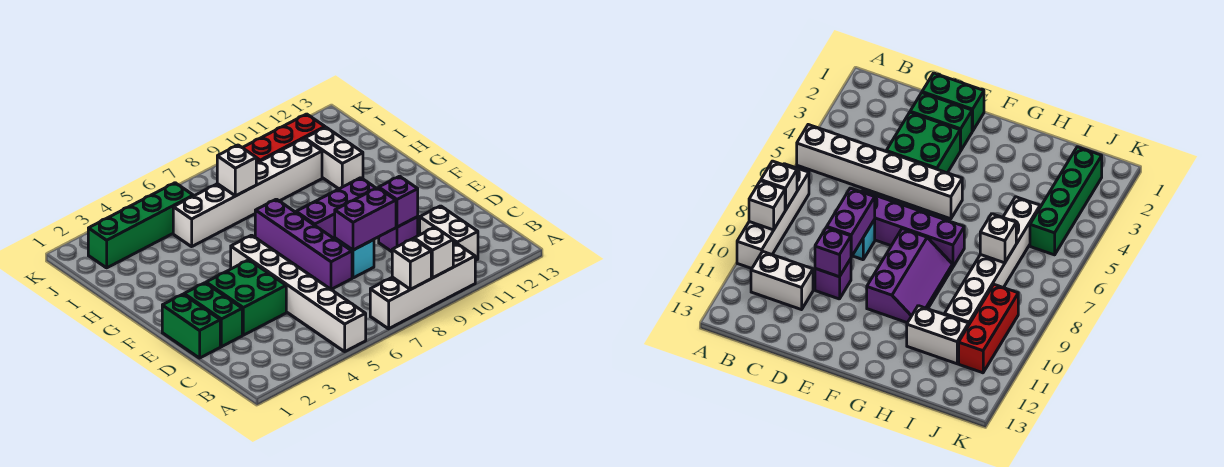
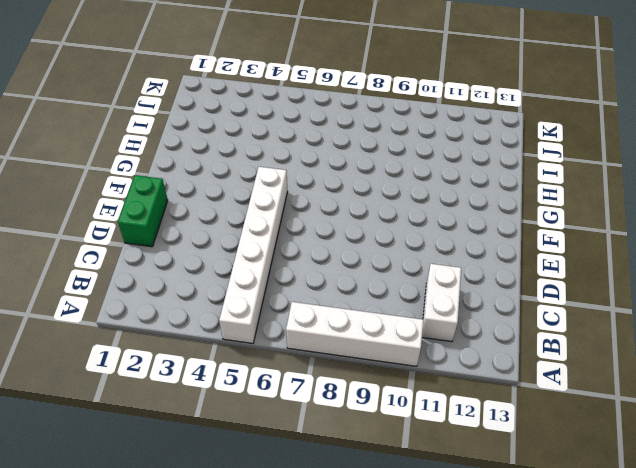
none -> green brick D2:E2 level 1
none -> green brick D3:E4 level 1
none -> purple brick D7:G7 level 1

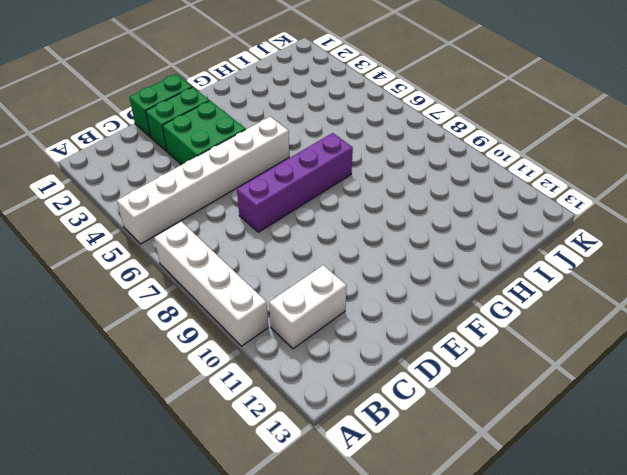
none -> cyan brick D8 level 1
none -> purple brick D10 level 1
none -> purple slope F8:G10 level 1 top F

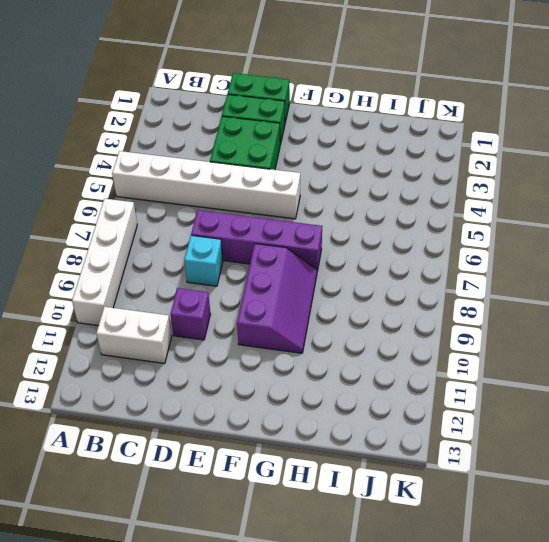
none -> white brick H11:I11 level 1
none -> white brick I5:I10 level 1
none -> green brick J2:J5 level 1

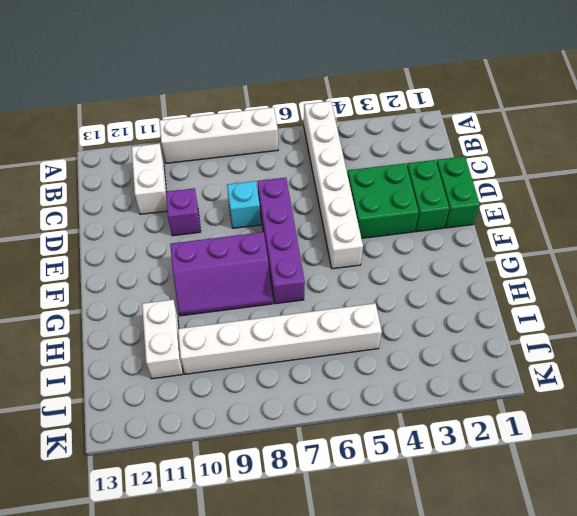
none -> green brick J2:J5 level 1
none -> red brick J9:J11 level 1
none -> white brick A8 level 2

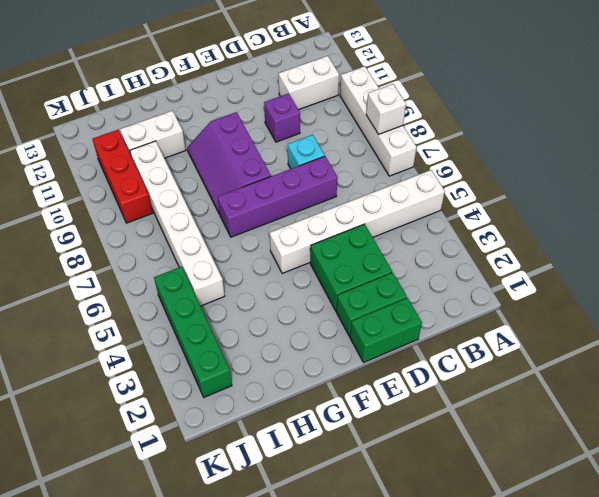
none -> white brick A9 level 2
none -> purple brick D8:D9 level 2
none -> purple brick D10 level 2

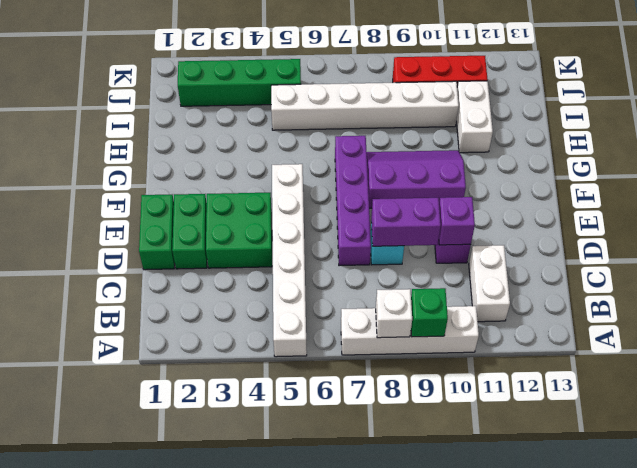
green brick A9 level 2 -> white brick A9 level 2
none -> white brick I7 level 2

